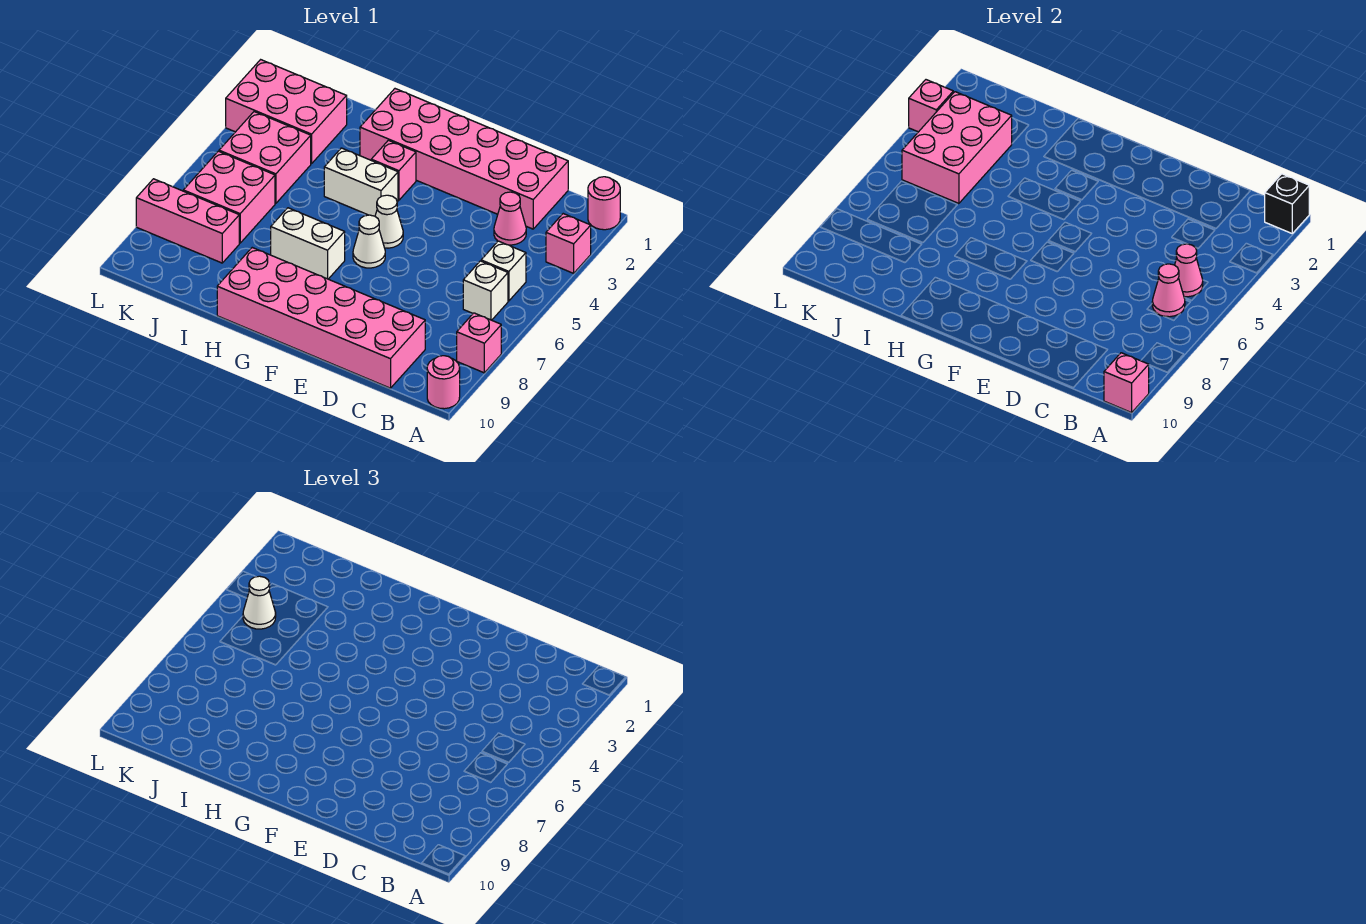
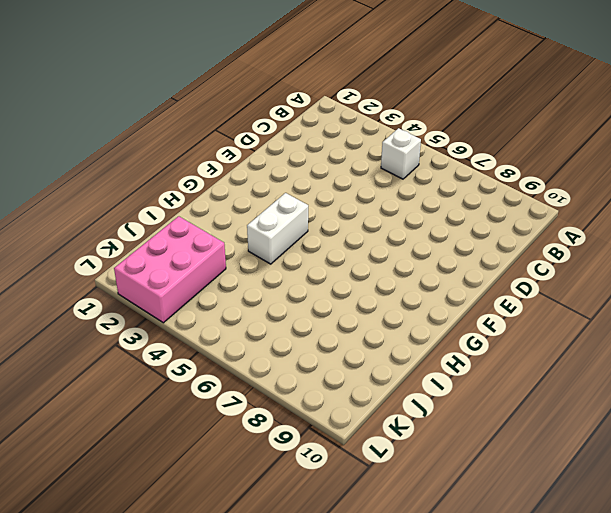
none -> pink round brick A1 level 1
none -> pink brick A3 level 1
none -> pink brick A8 level 1

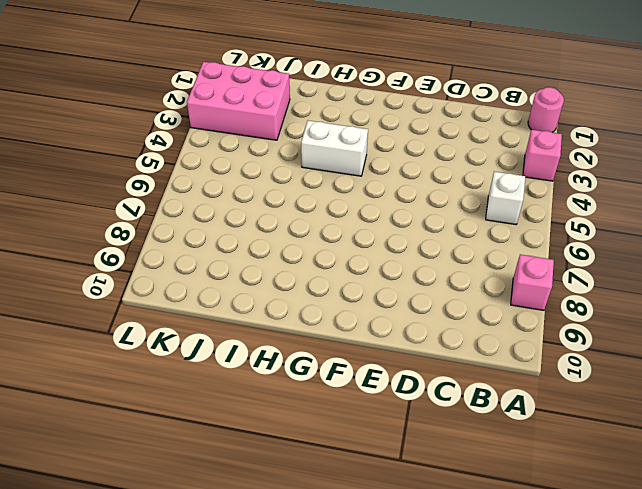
none -> pink round brick A10 level 1
none -> white brick B6 level 1
none -> pink brick C1:H2 level 1

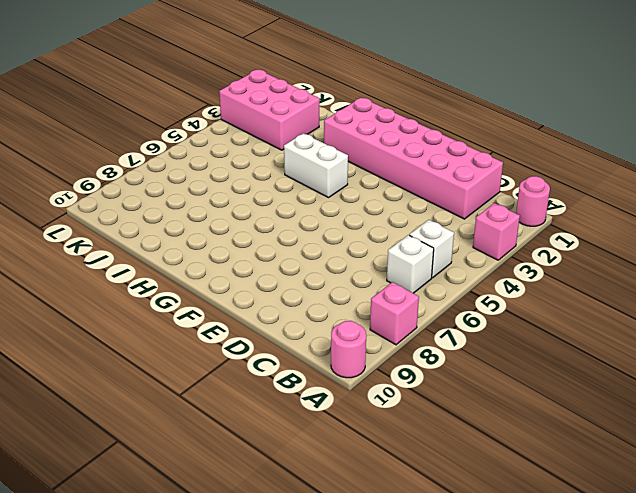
none -> pink cone C3 level 1
none -> pink brick C9:H10 level 1
none -> white cone F5 level 1

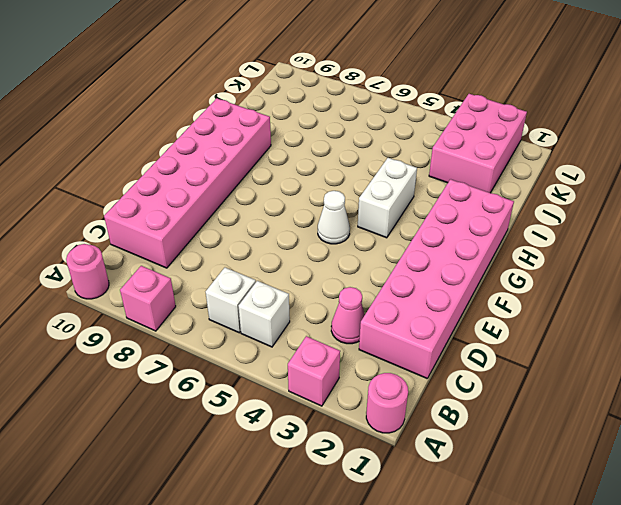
none -> white cone F6 level 1
none -> pink brick G3 level 1
none -> white brick G7:H7 level 1

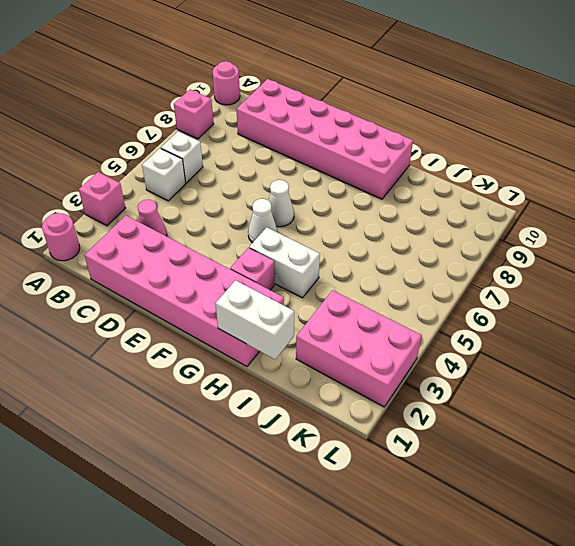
white brick H1:I1 level 2 -> white brick G7:H7 level 1
none -> pink brick J4:K5 level 1
none -> pink brick J6:K7 level 1
none -> pink brick J8:L8 level 1

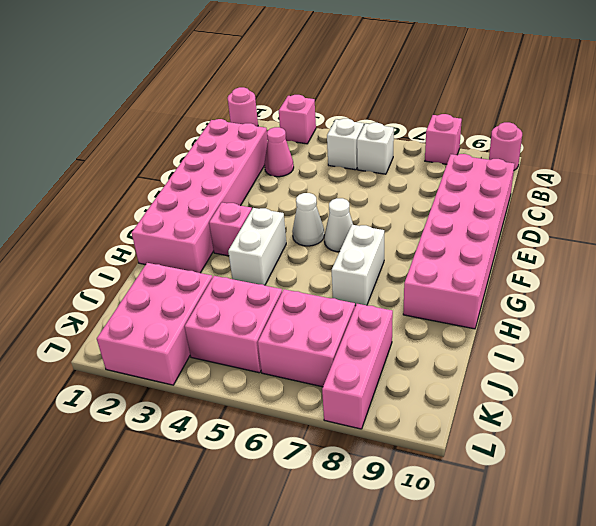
none -> black brick A1 level 2
none -> pink brick A10 level 2
none -> pink cone B5 level 2

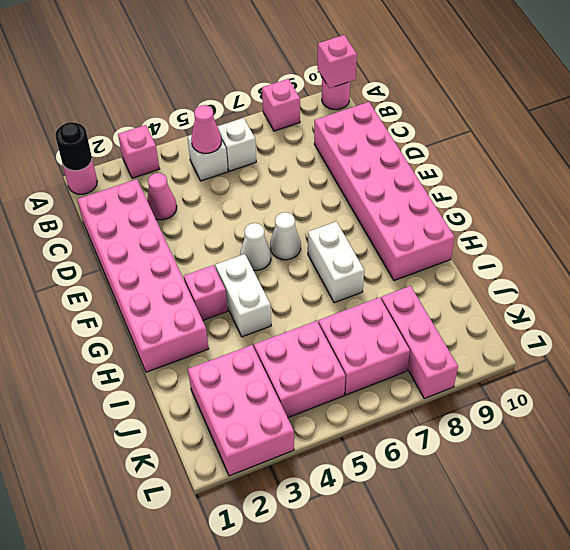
black round brick A1 level 2 -> black brick A1 level 2
none -> pink cone B6 level 2
none -> pink brick J3:K5 level 2
none -> pink brick L3 level 2

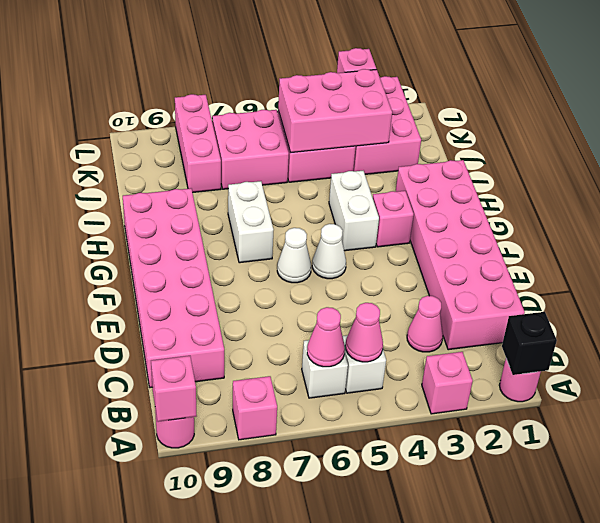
none -> white cone K4 level 3

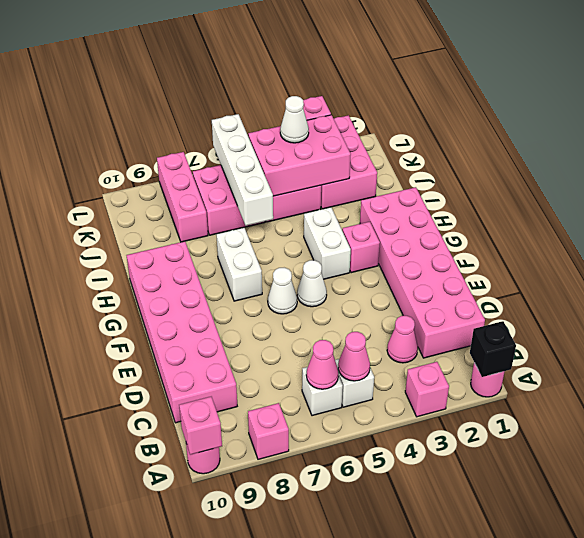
white brick I6:L6 level 2 -> none

